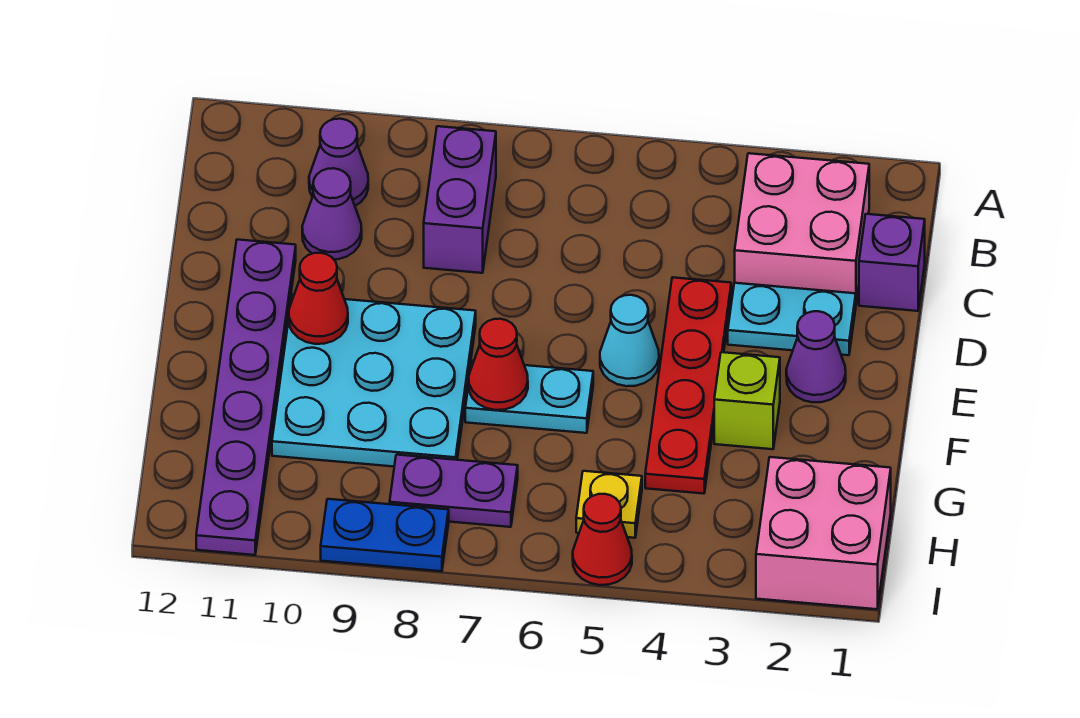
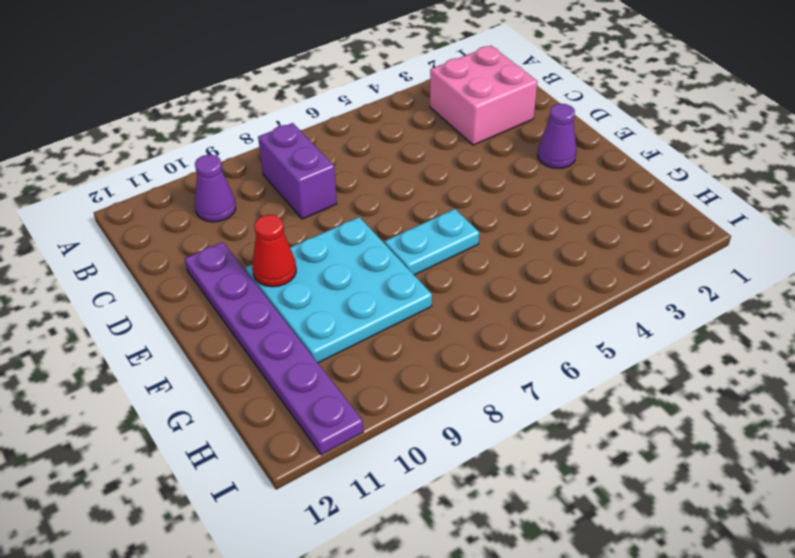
none -> purple brick C1 level 1
none -> purple cone C10 level 1
none -> cyan plate D2:D3 level 1

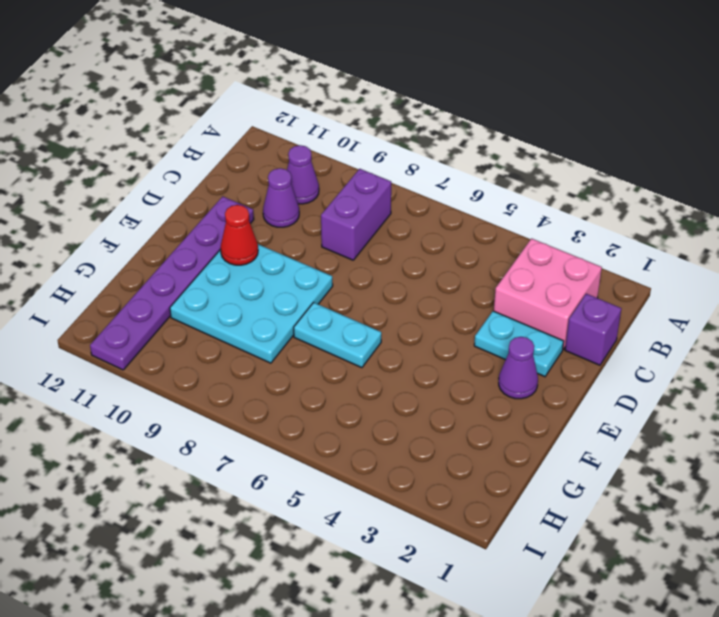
none -> red plate D4:G4 level 1
none -> cyan cone E5 level 1
none -> lime brick F3 level 1

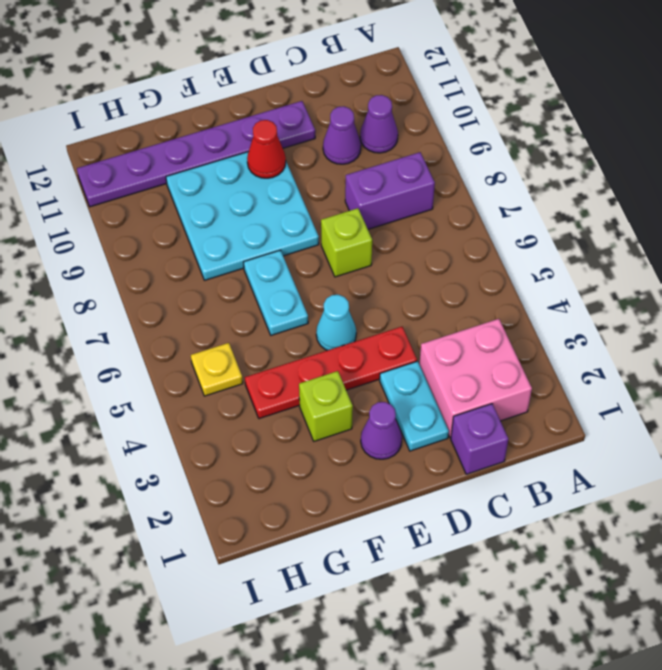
lime brick D7 level 1 -> none
none -> pink brick H1:I2 level 1
none -> purple plate H7:H8 level 1
none -> red cone I5 level 1

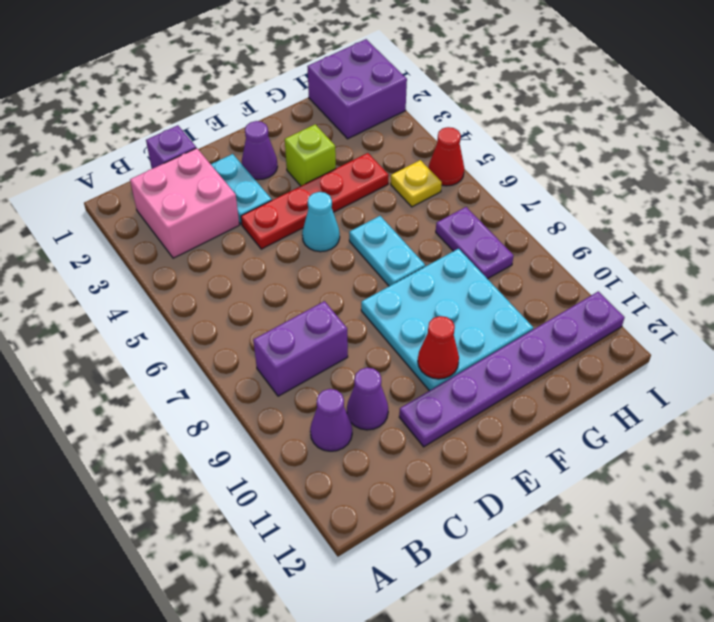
purple brick H1:I2 level 1 -> pink brick H1:I2 level 1
none -> blue plate I8:I9 level 1
none -> red cone F7 level 2

